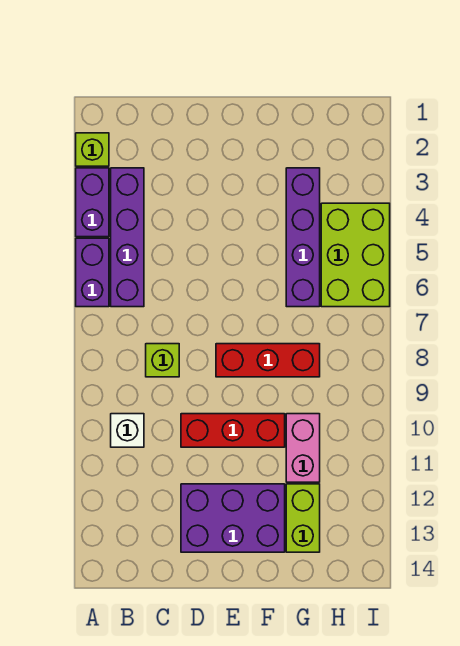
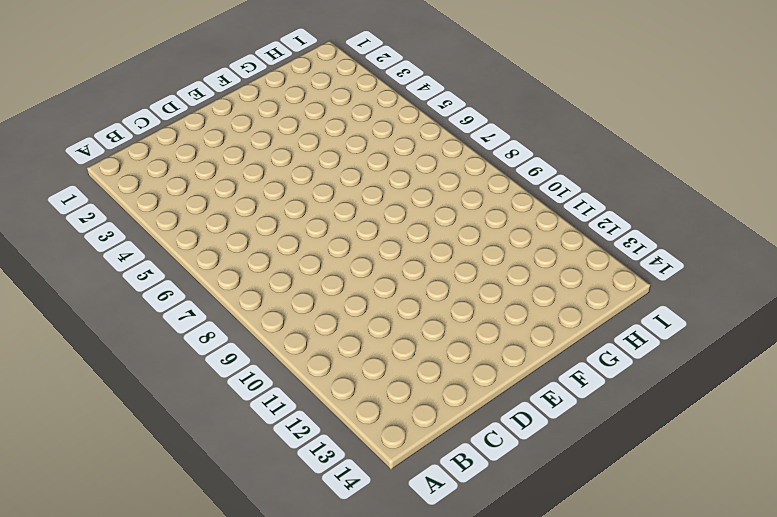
none -> lime brick A2 level 1
none -> purple brick A3:A4 level 1
none -> purple brick A5:A6 level 1

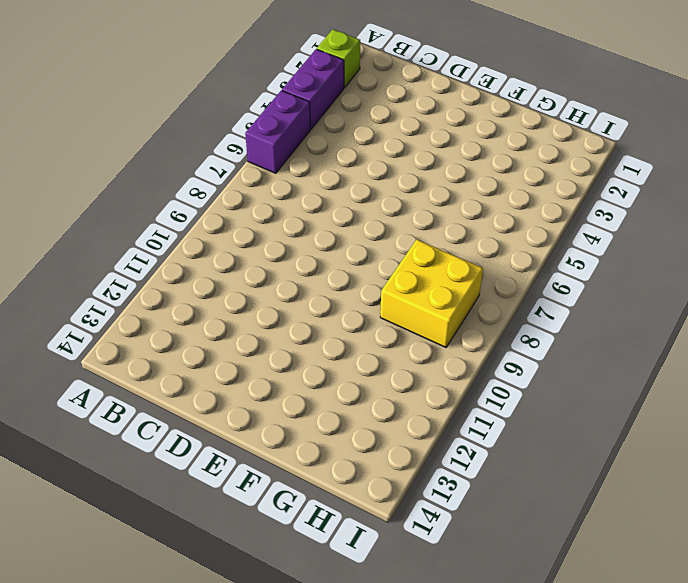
yellow brick G8:H9 level 1 -> red brick E8:G8 level 1
none -> purple brick B3:B6 level 1
none -> white brick B10 level 1
none -> lime brick C8 level 1

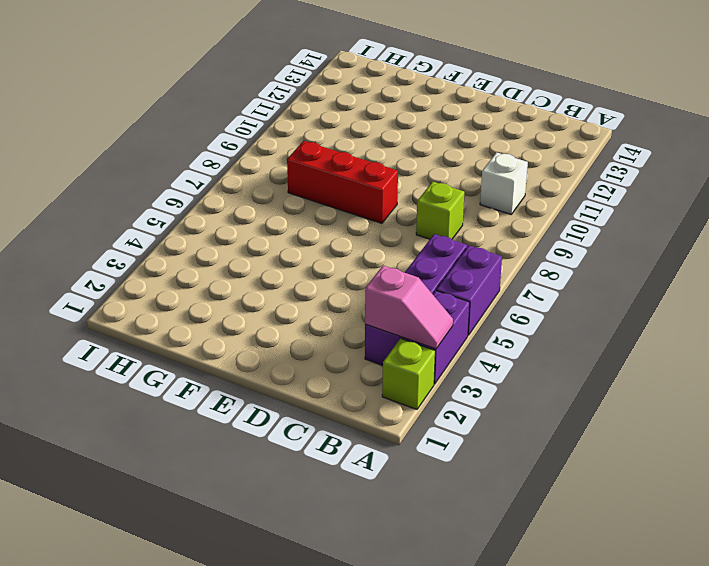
pink slope A3:B3 level 2 top B -> none
none -> red brick D10:F10 level 1
none -> purple brick D12:F13 level 1
none -> purple brick G3:G6 level 1

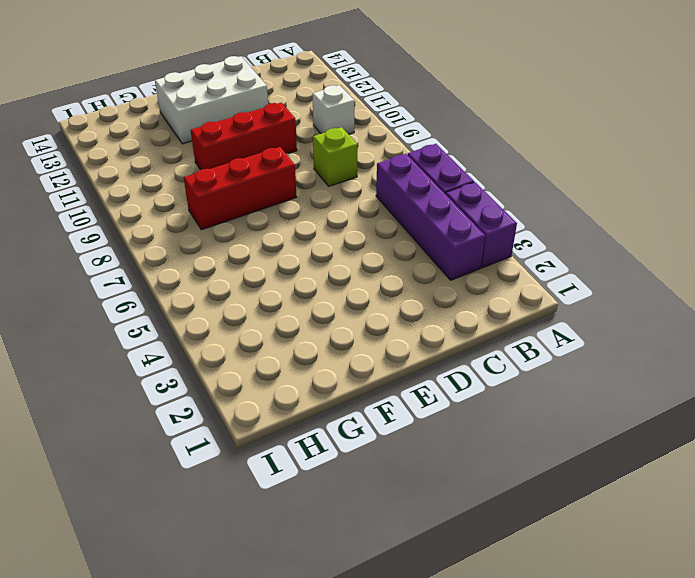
white brick D12:F13 level 1 -> purple brick D12:F13 level 1
none -> lime brick A2 level 1
none -> purple brick G3:G6 level 1
none -> pink brick G10:G11 level 1

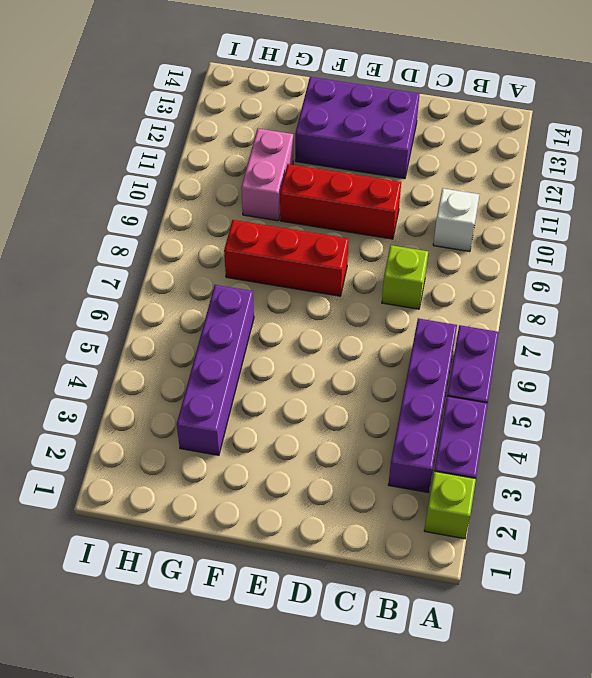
none -> lime brick G12:G13 level 1
none -> lime brick H4:I6 level 1

